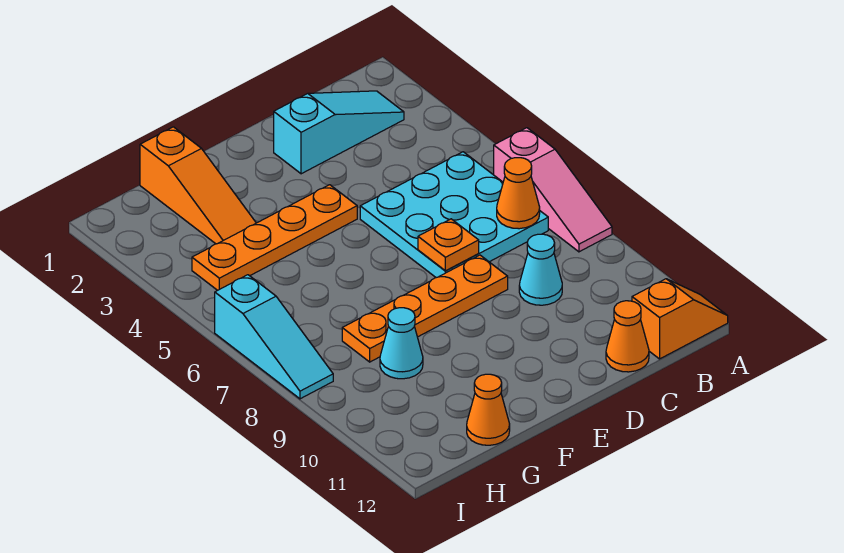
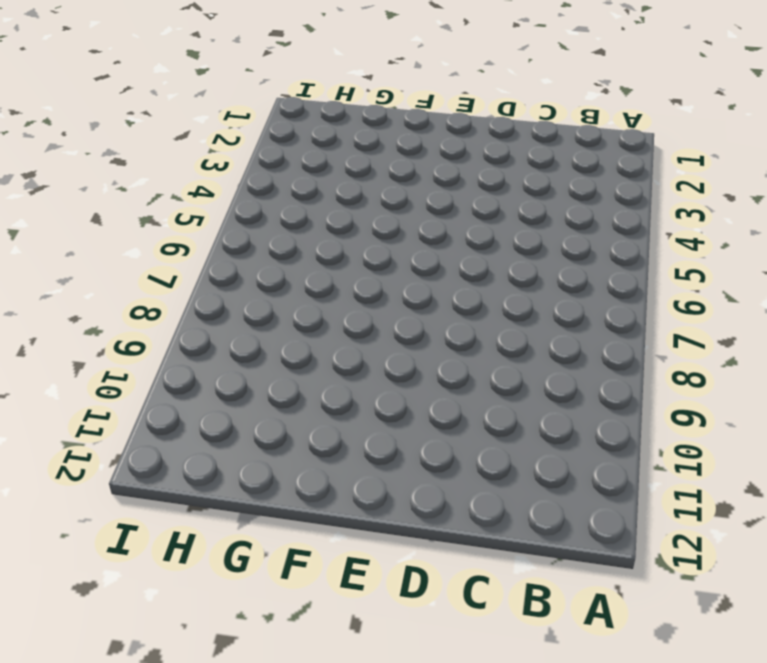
none -> pink slope A6:A8 level 1 top 6
none -> orange slope A12:B12 level 1 top B
none -> cyan slope B2:D2 level 1 top D

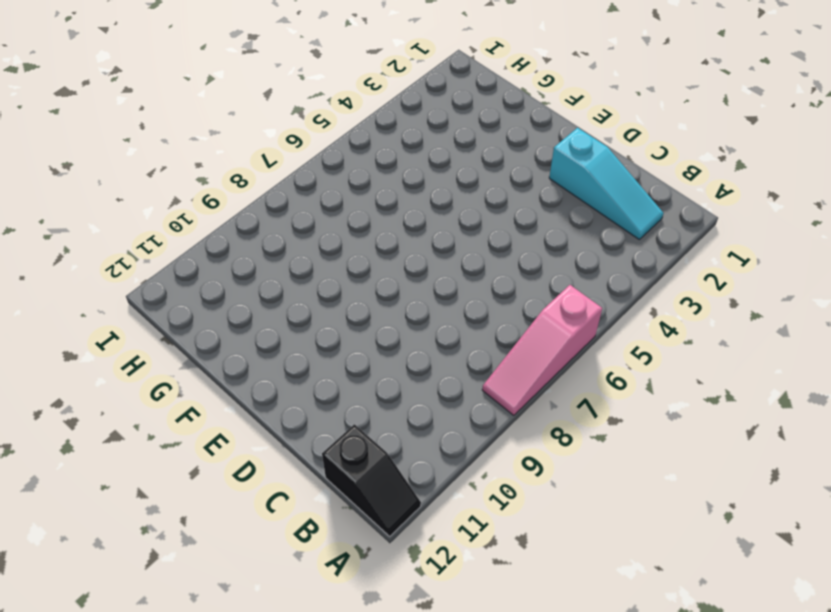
black slope A12:B12 level 1 top B -> orange slope A12:B12 level 1 top B
none -> cyan plate B5:D7 level 1
none -> cyan cone C9 level 1
none -> orange cone C12 level 1

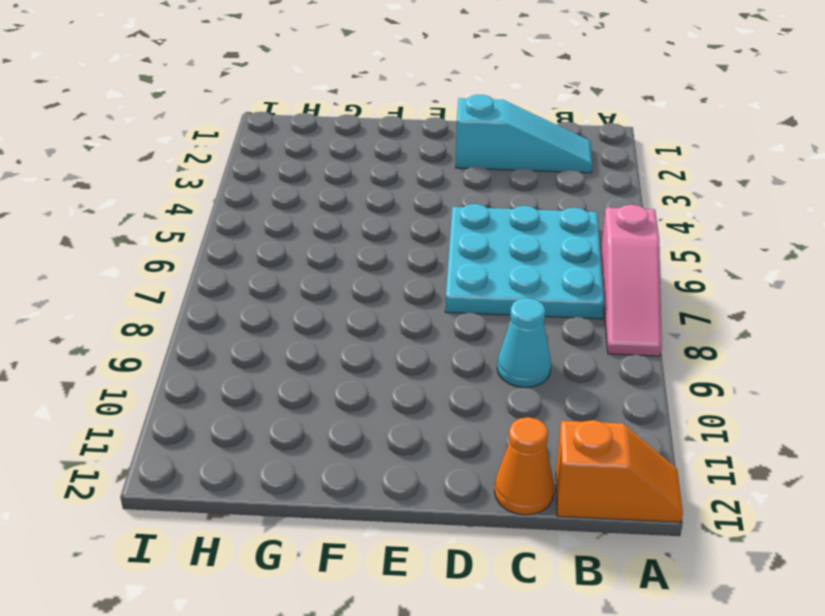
none -> orange plate D8:G8 level 1
none -> orange plate E4:H4 level 1
none -> orange slope G1:G3 level 1 top 1

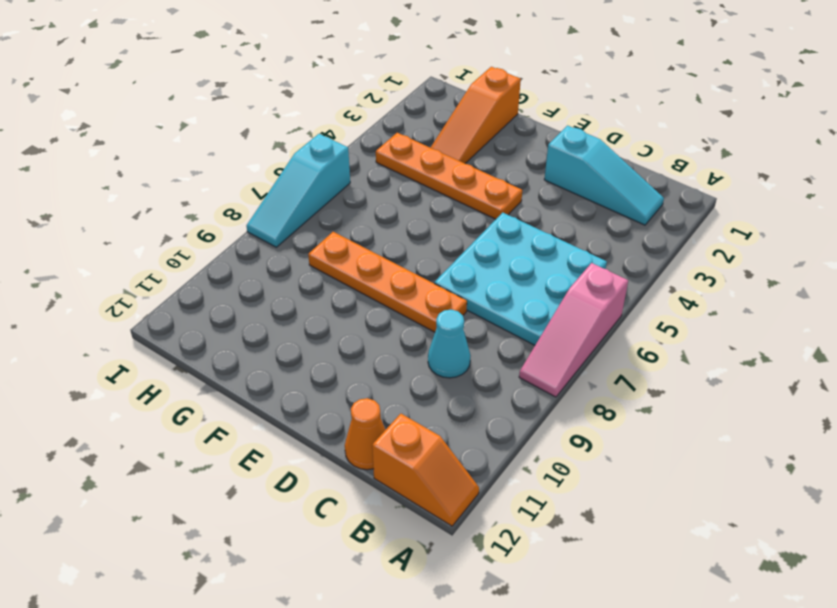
none -> cyan cone G9 level 1
none -> orange cone G12 level 1
none -> orange cone B7 level 2

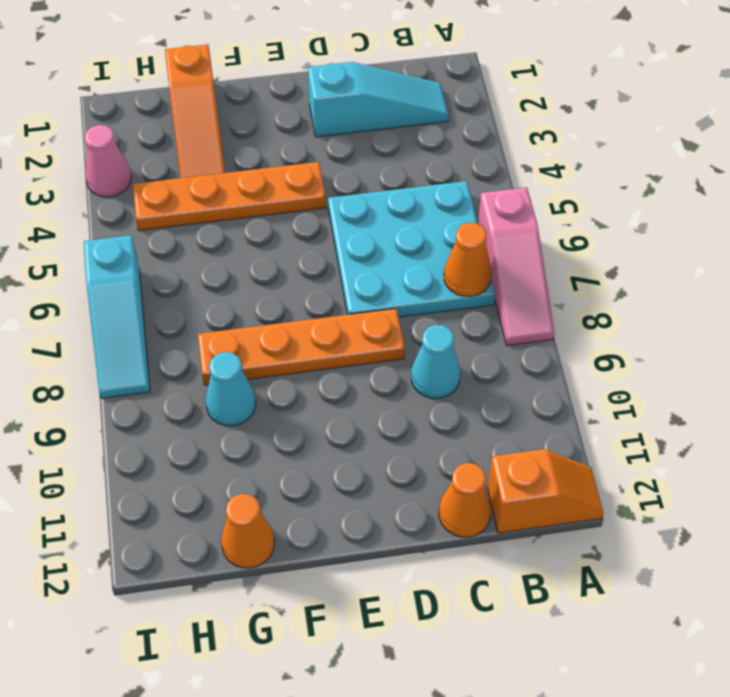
pink cone I3 level 1 -> none
none -> orange plate D7 level 2

